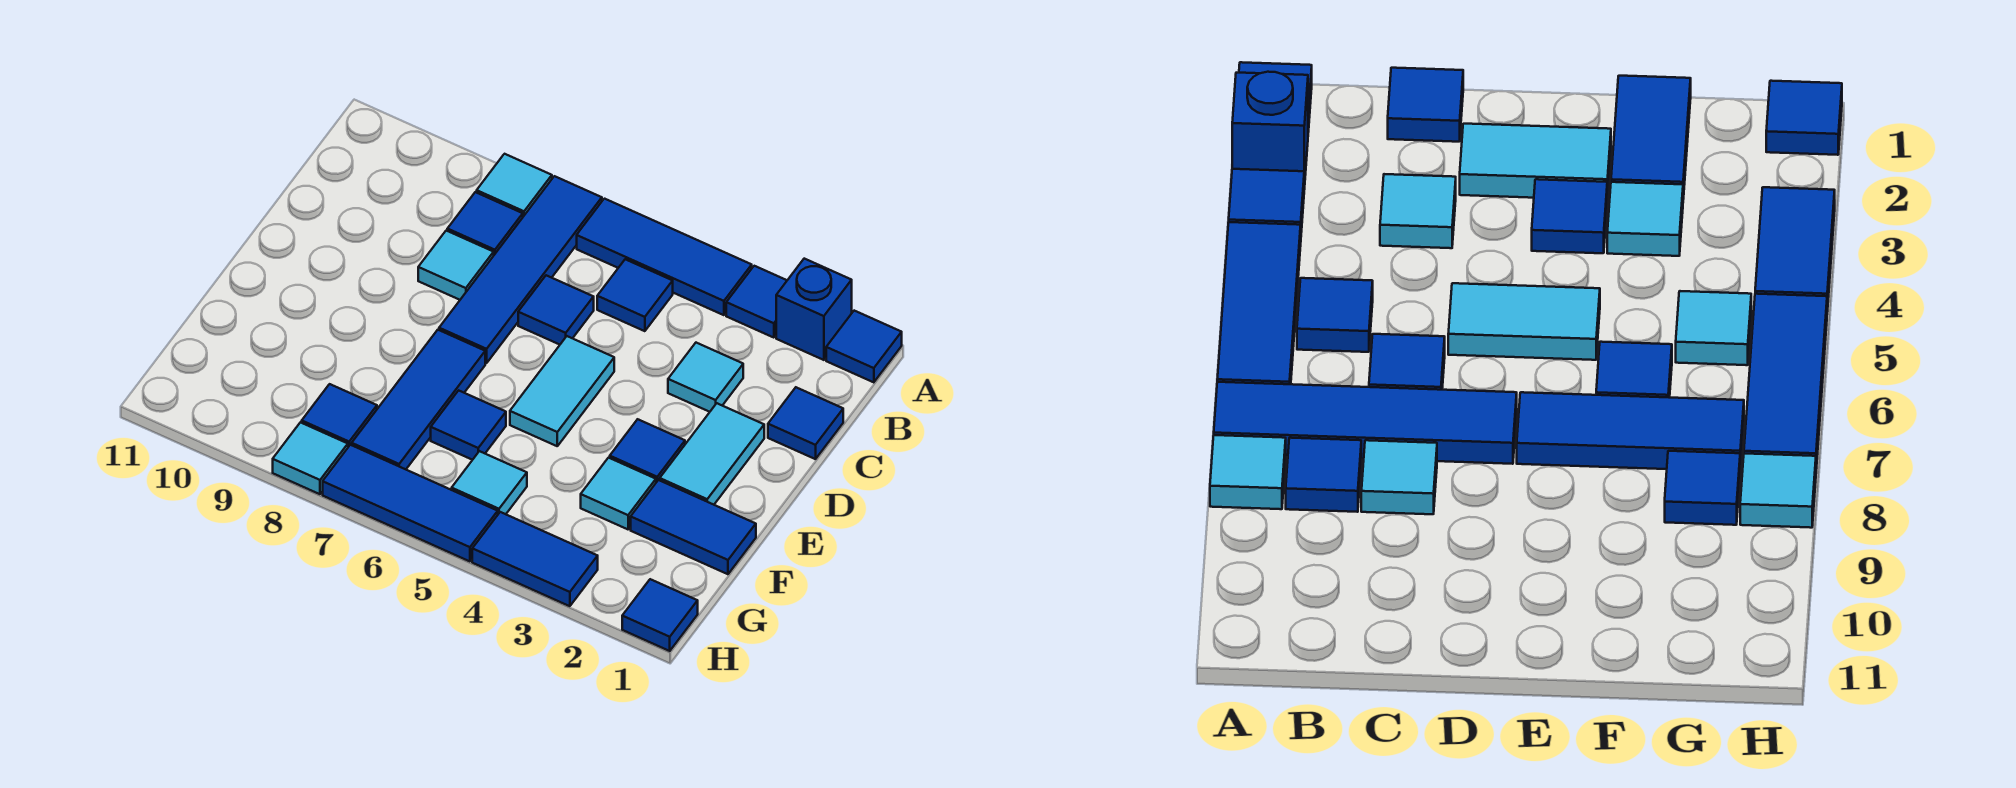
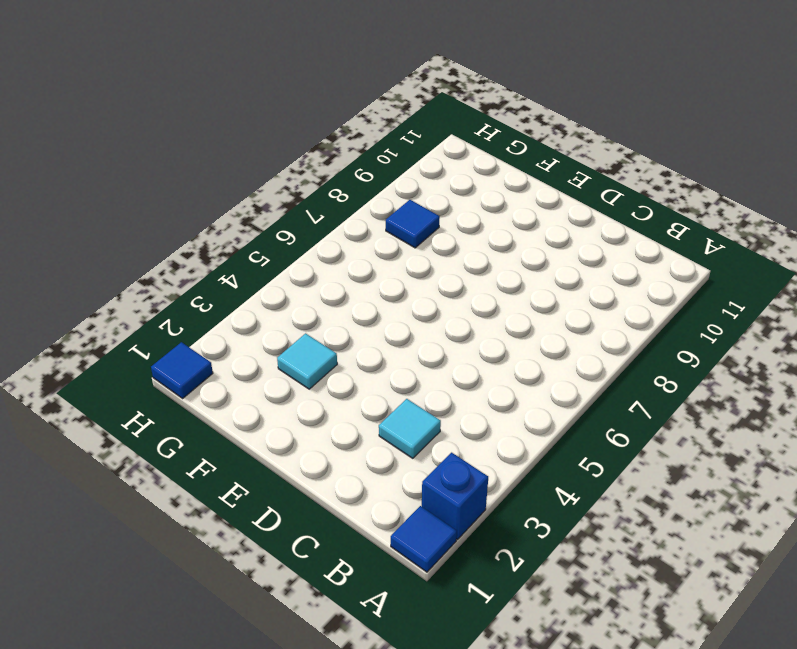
none -> blue tile A3 level 1
none -> blue tile A4:A6 level 1
none -> blue tile A7:D7 level 1

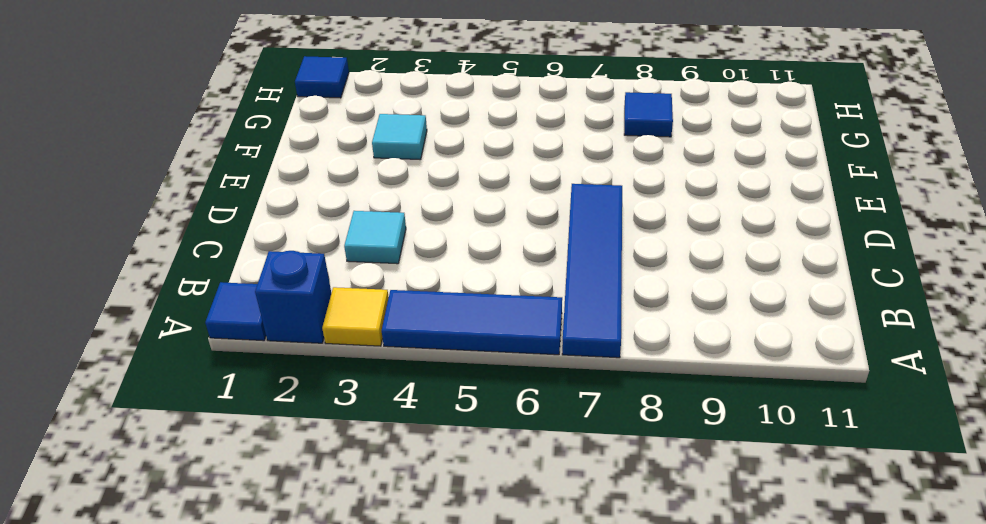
yellow tile A3 level 1 -> blue tile A3 level 1
none -> cyan tile A8 level 1
none -> blue tile B5 level 1
none -> blue tile B8 level 1

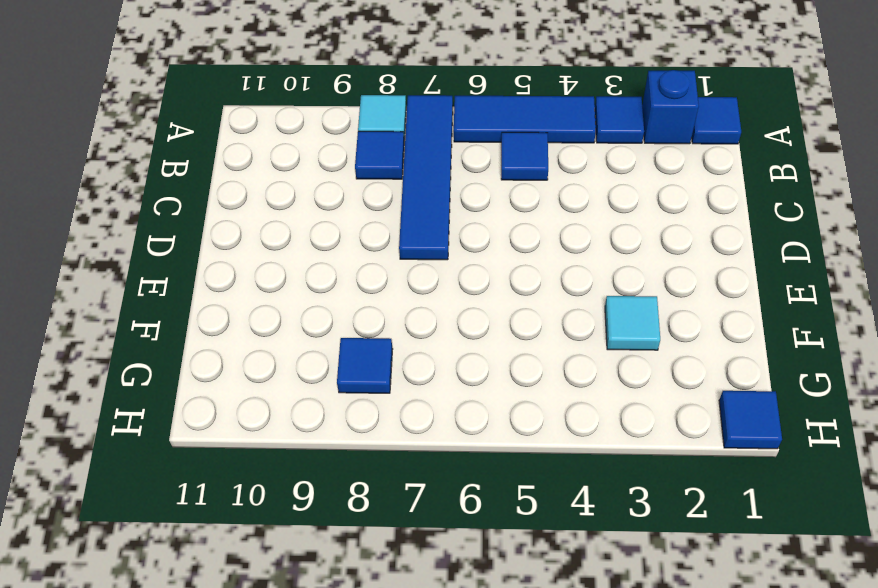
none -> blue tile C1 level 1
none -> cyan tile C3 level 1
none -> blue tile C6 level 1

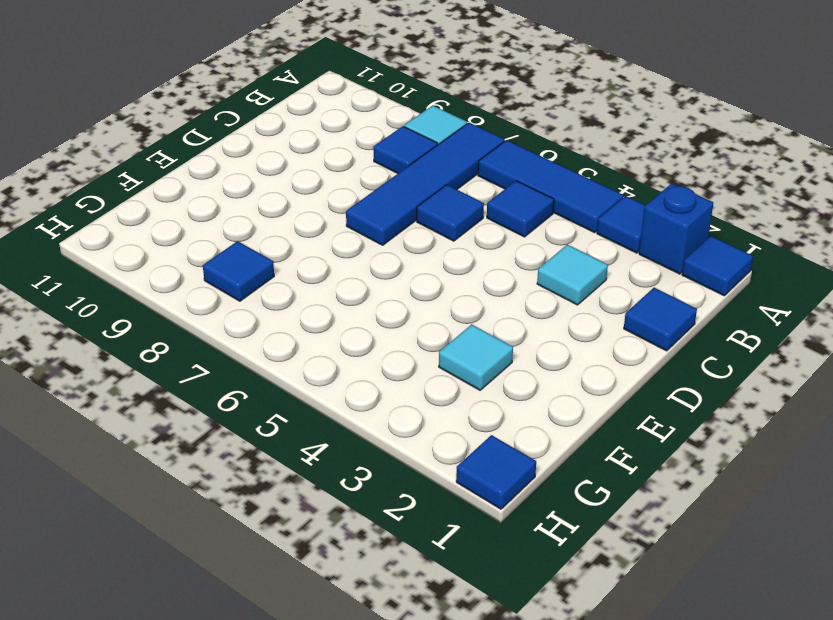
none -> cyan tile C8 level 1
none -> cyan tile D2:E2 level 1
none -> cyan tile D5:E5 level 1

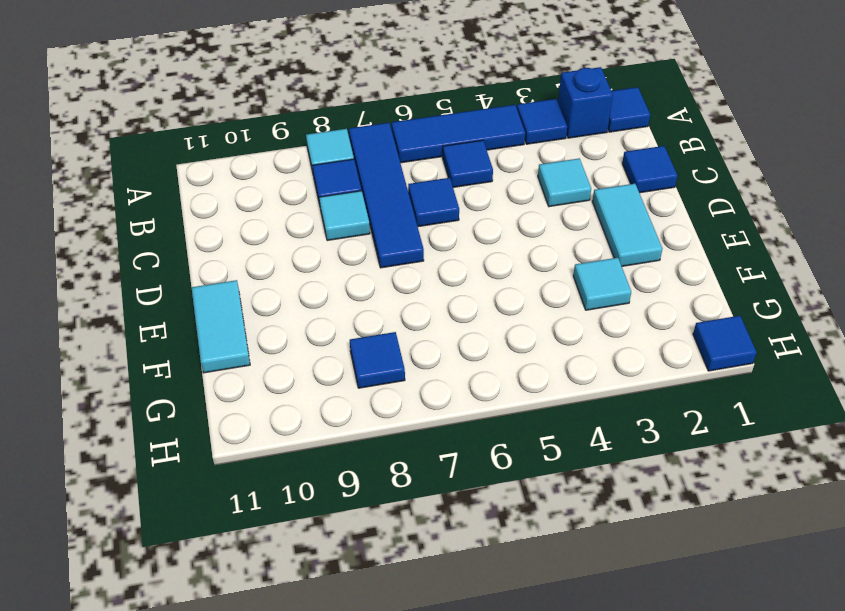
cyan tile E11:F11 level 1 -> cyan tile D5:E5 level 1
none -> blue tile E3 level 1
none -> blue tile E7:G7 level 1
none -> blue tile F1:F2 level 1

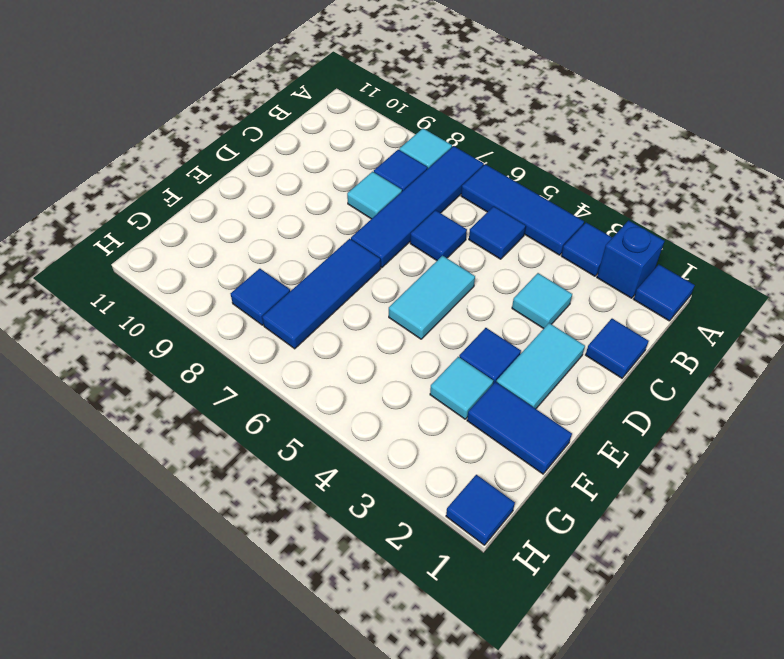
none -> blue tile F6 level 1
none -> cyan tile G5 level 1
none -> blue tile H3:H4 level 1

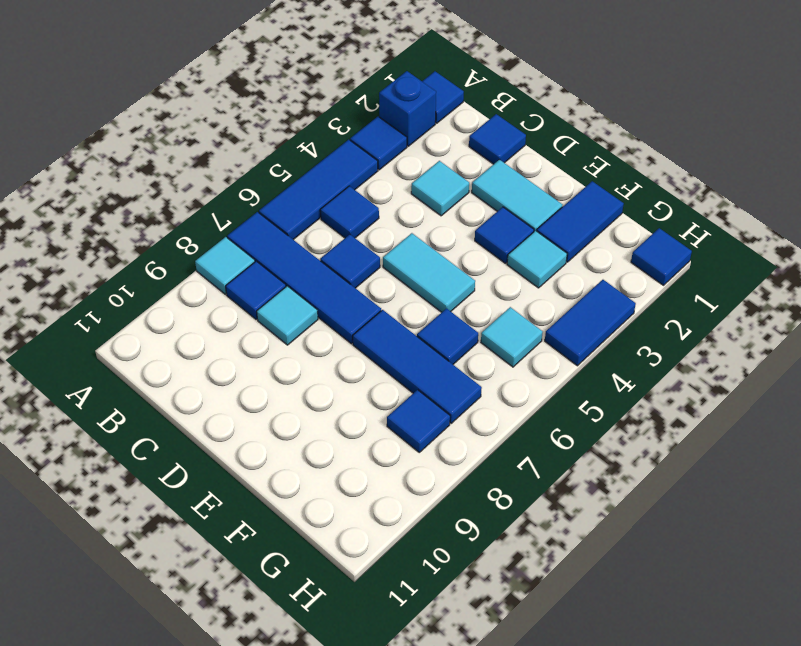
none -> blue tile H5:H7 level 1
none -> cyan tile H8 level 1

